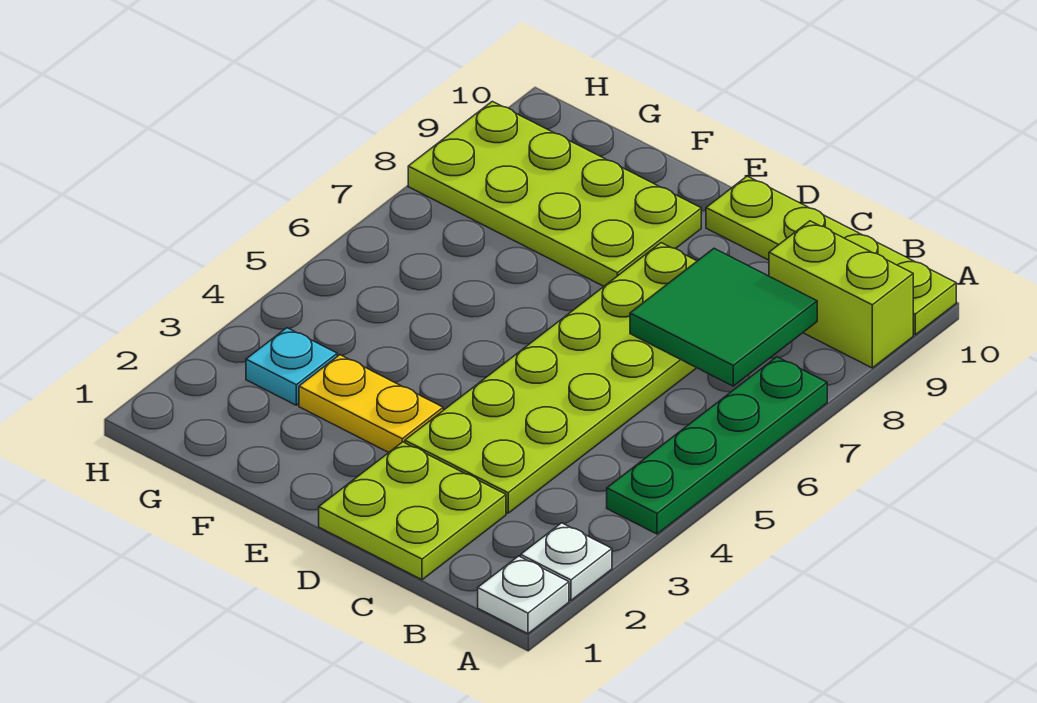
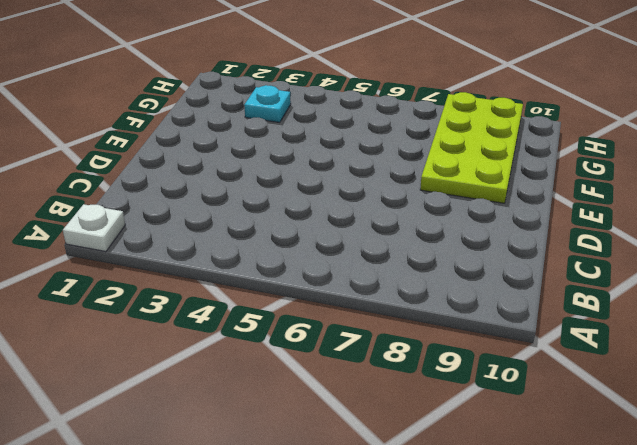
none -> white plate A2 level 1
none -> green plate A4:A7 level 1

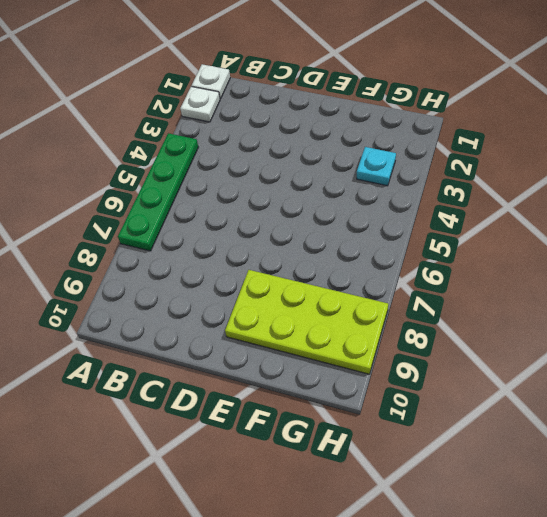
none -> lime brick A9:B9 level 1
none -> lime plate A10:D10 level 1

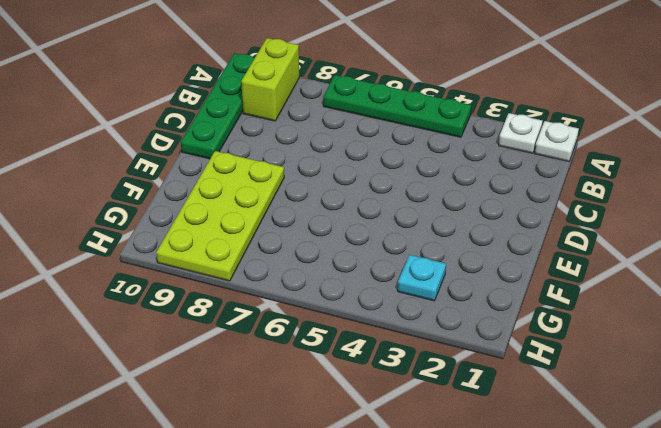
green plate A10:D10 level 1 -> lime plate A10:D10 level 1
none -> lime plate C1:D2 level 1
none -> lime plate C3:D8 level 1

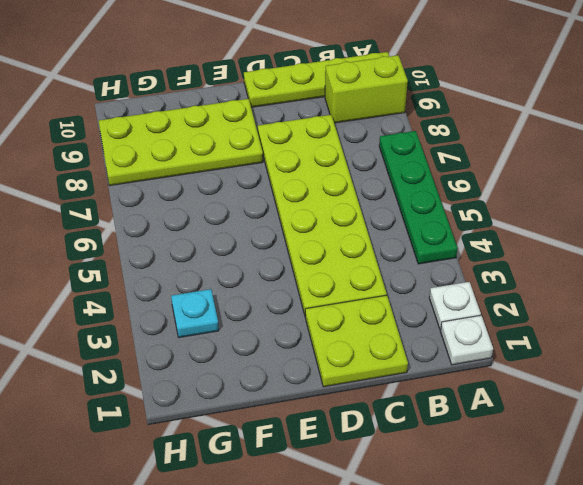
none -> yellow plate E3:F3 level 1
none -> green tile B7:C8 level 2

